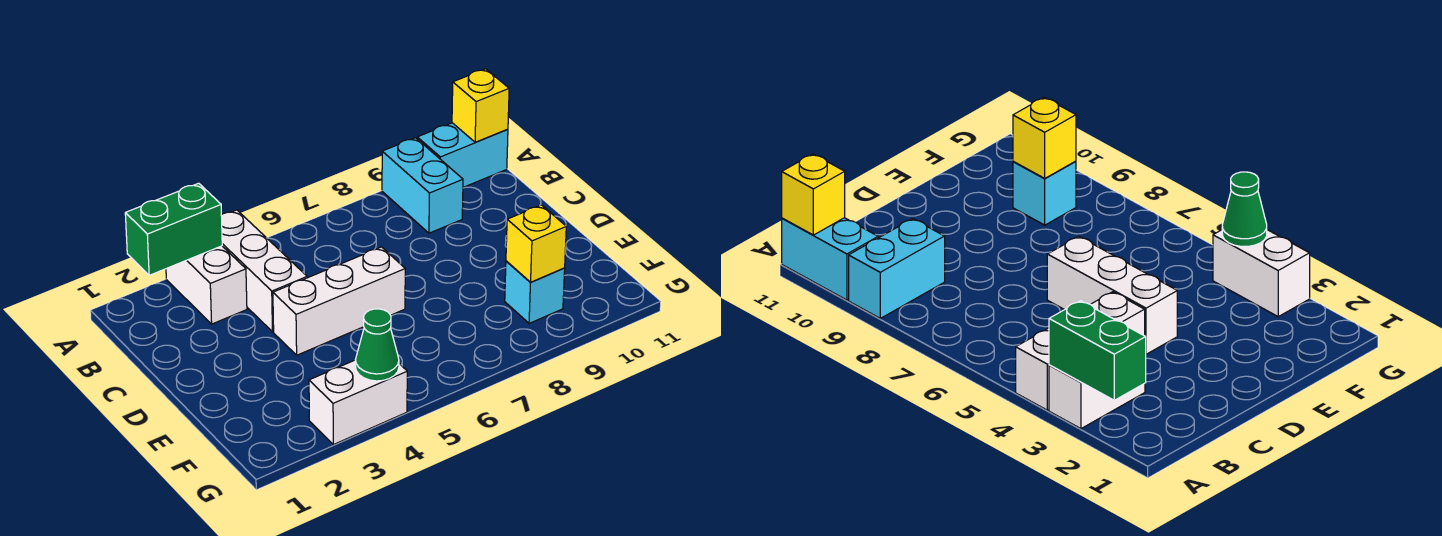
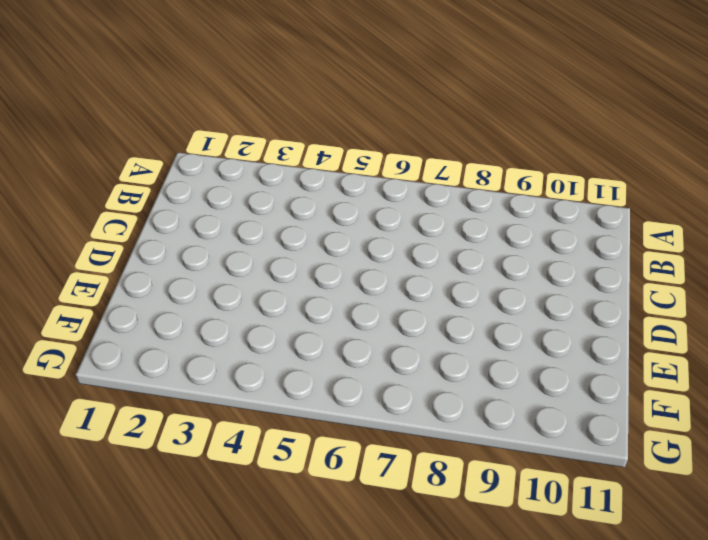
none -> white brick A3:B3 level 1
none -> white brick A4:C4 level 1

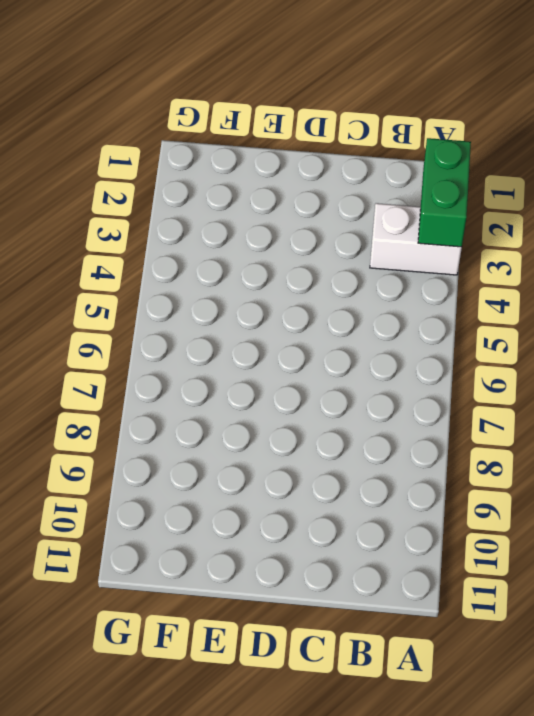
none -> white brick A4:C4 level 1
none -> cyan brick A9:B9 level 1

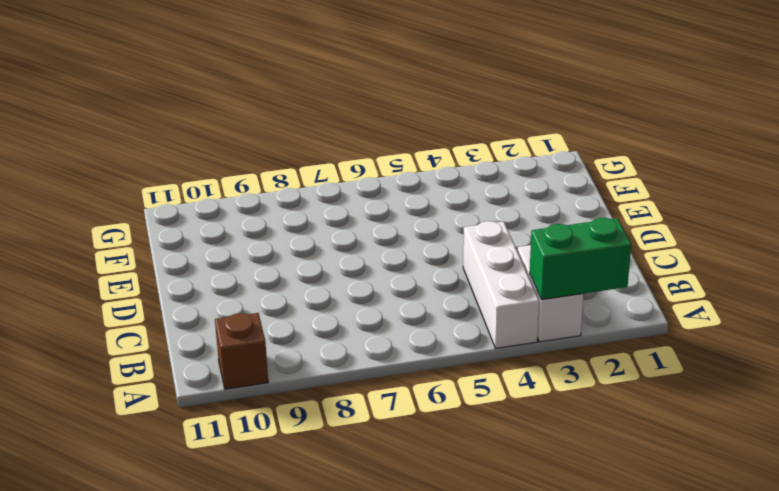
brown brick A10 level 1 -> cyan brick A10:A11 level 1
none -> cyan brick A9:B9 level 1
none -> white brick D4:D6 level 1

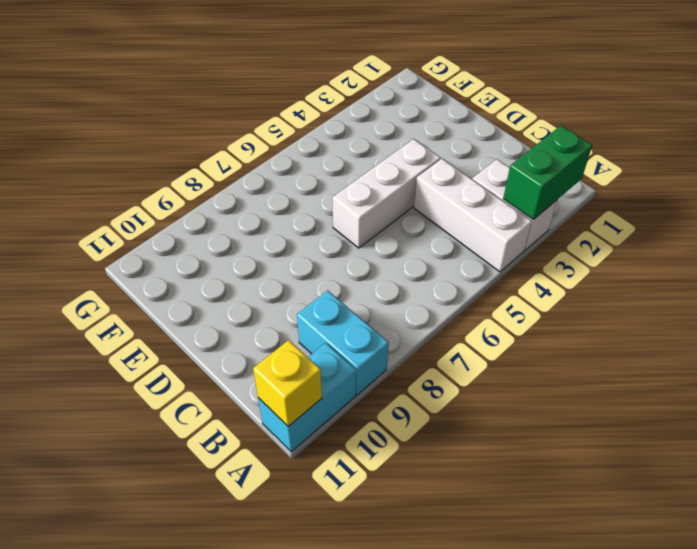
none -> cyan brick F9 level 1
none -> white brick G3:G4 level 1

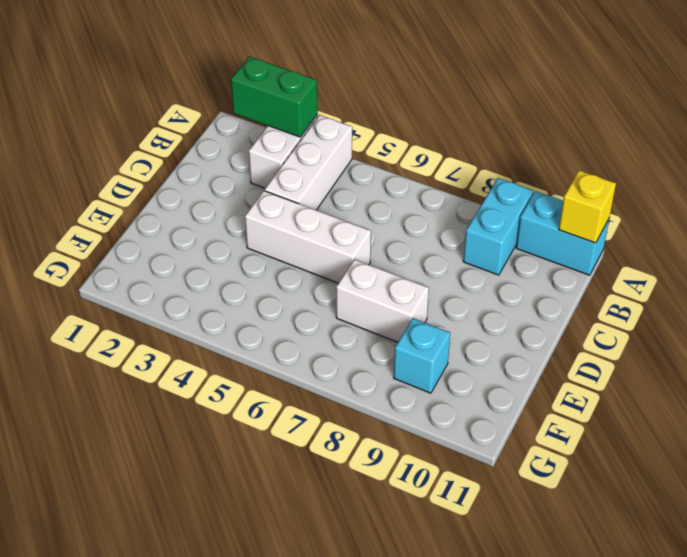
white brick E7:E8 level 1 -> white brick G3:G4 level 1
none -> yellow brick F9 level 2
none -> green cone G4 level 2

